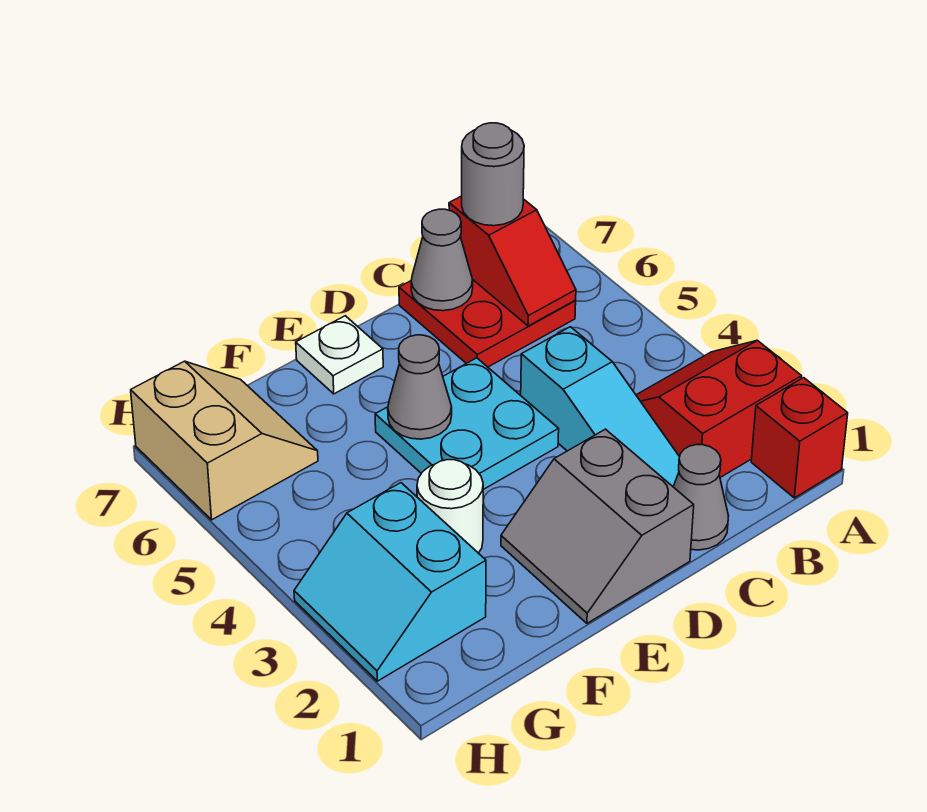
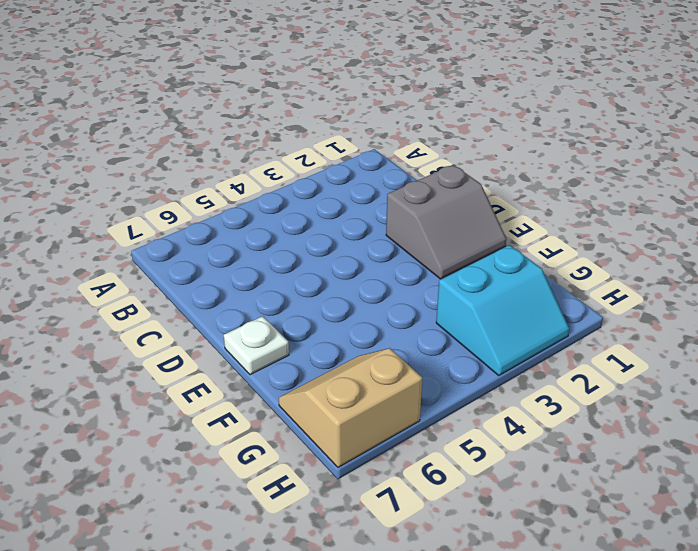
none -> red brick A1 level 1
none -> red slope A2:B3 level 1 top 2
none -> red plate B6:C7 level 1

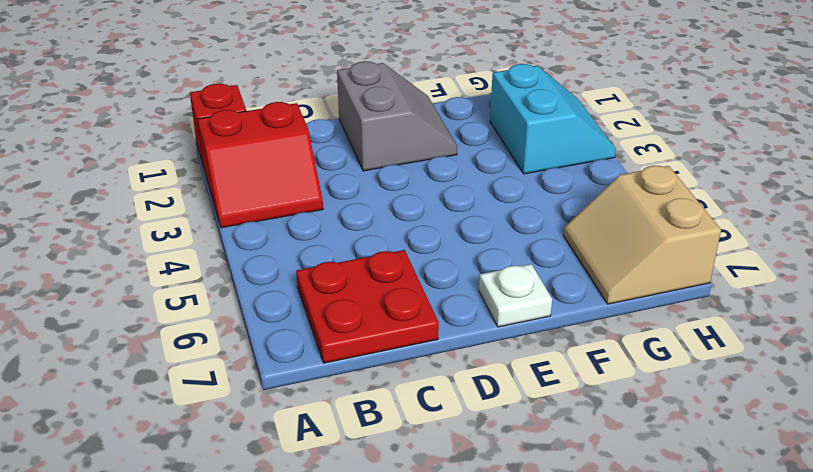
none -> grey cone C1 level 1
none -> cyan slope C2:C4 level 1 top 4
none -> cyan plate D4:E5 level 1

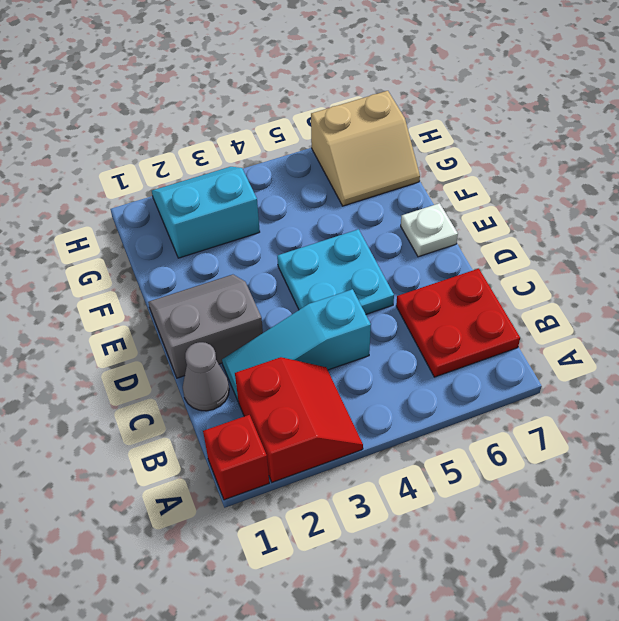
none -> white round brick F3 level 1
none -> red slope B6:B7 level 2 top 7
none -> grey cone C7 level 2

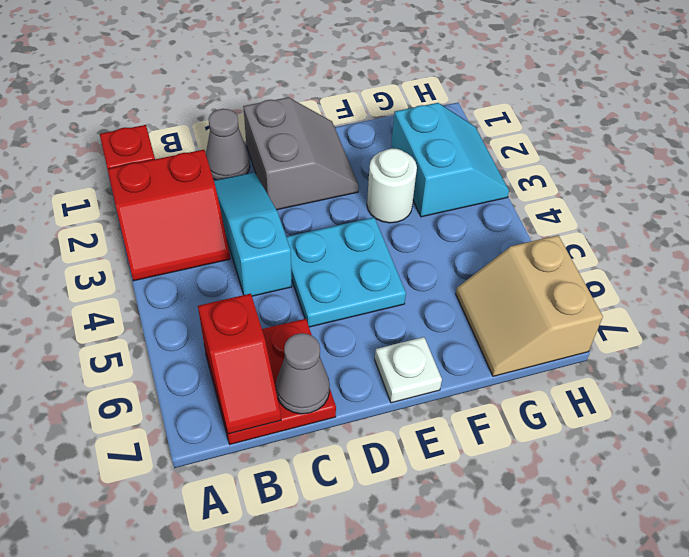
red slope B6:B7 level 2 top 6 -> red slope B6:B7 level 2 top 7
none -> grey cone E5 level 2
none -> grey round brick B7 level 3

